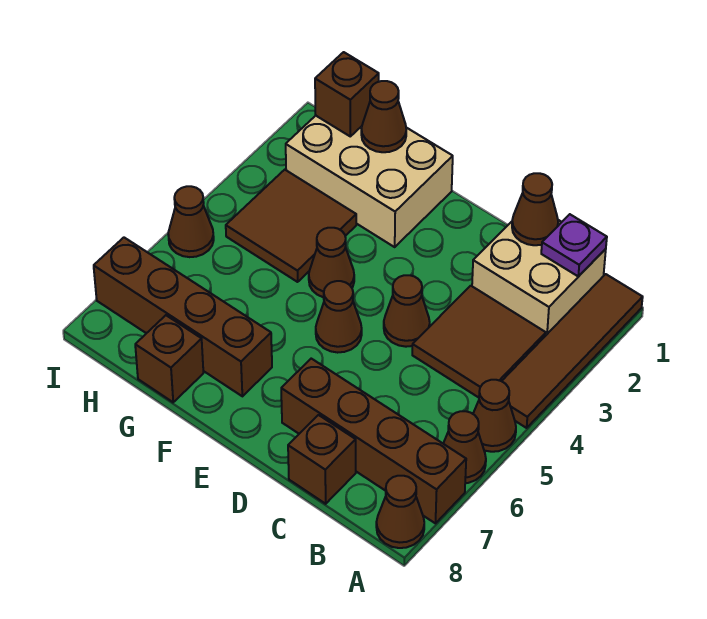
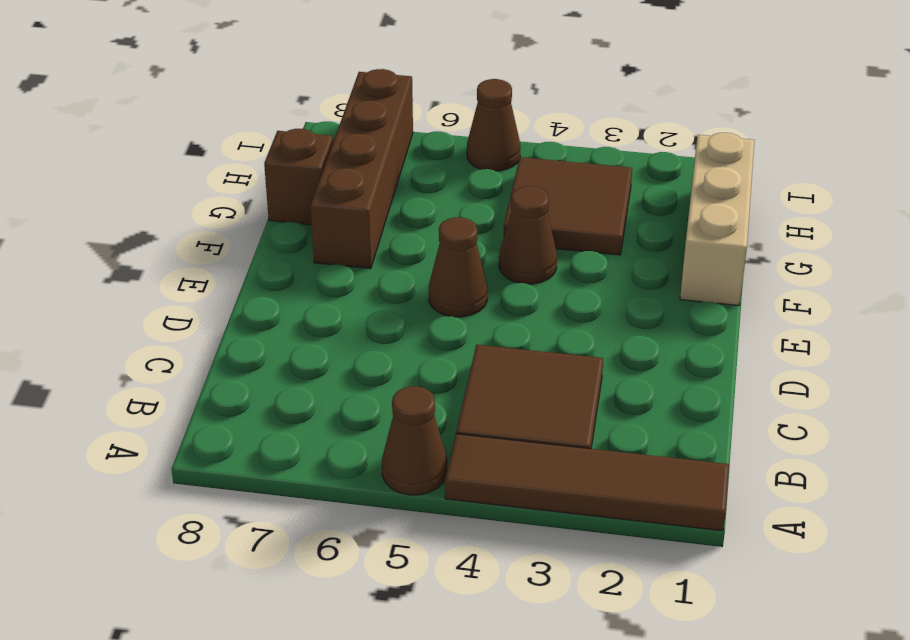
tan brick F1:H1 level 1 -> tan brick F1:H2 level 1
none -> brown cone A6 level 1
none -> brown brick A7:D7 level 1
none -> brown cone A8 level 1

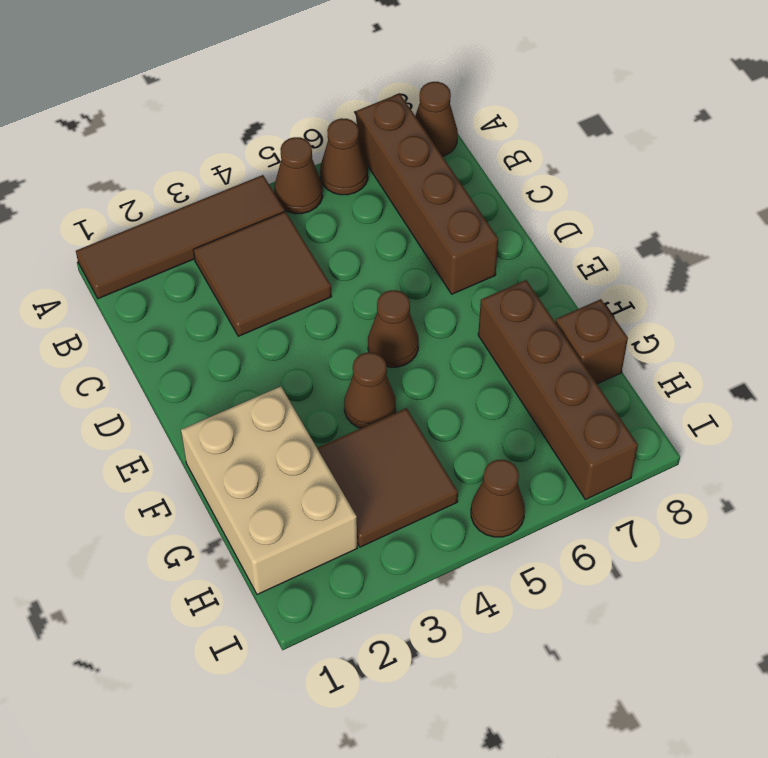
none -> tan brick B1:C2 level 1
none -> brown brick C8 level 1
none -> brown cone D4 level 1

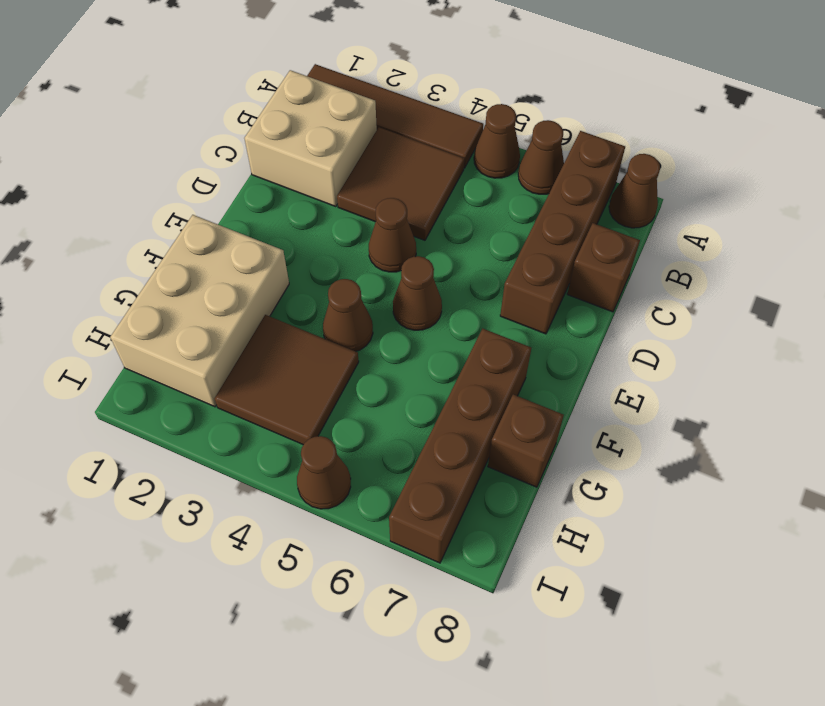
none -> purple plate B1 level 2
none -> brown cone C1 level 2
none -> brown cone G1 level 2

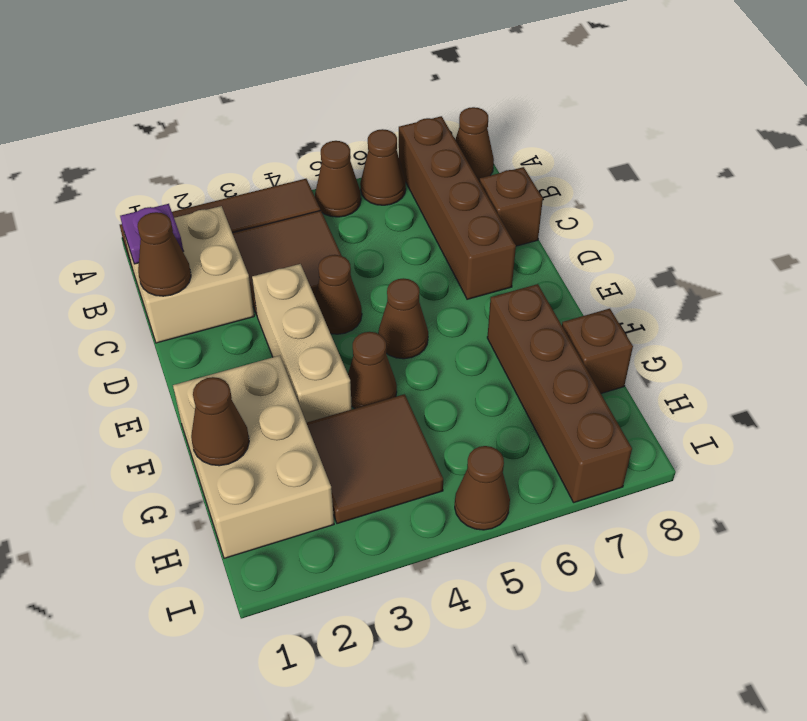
tan brick D3:F3 level 1 -> none
none -> brown brick H1 level 2

